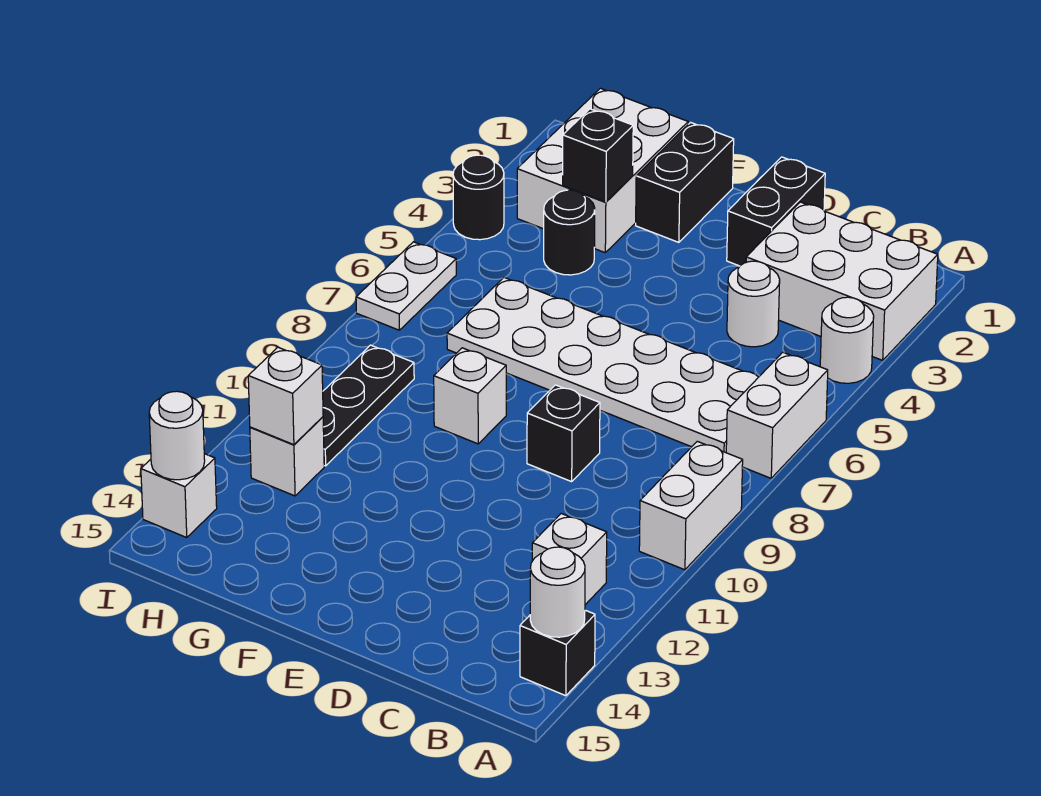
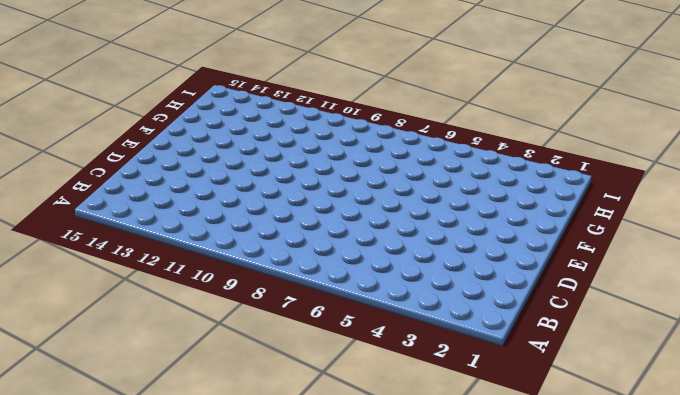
none -> white brick A2:C3 level 1
none -> white round brick A4 level 1
none -> white brick A6:A7 level 1

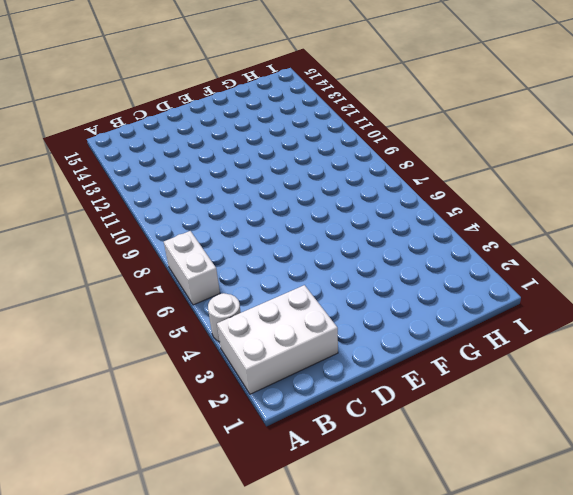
none -> white brick A9:A10 level 1
none -> black brick A14 level 1
none -> white plate B6:G7 level 1

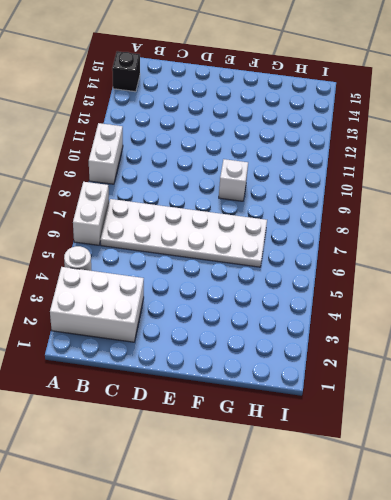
none -> white brick B12 level 1
none -> white round brick C4 level 1
none -> black brick D1:D2 level 1

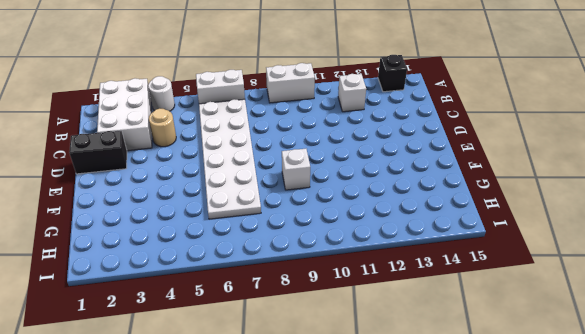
tan round brick C4 level 1 -> white round brick C4 level 1
none -> black brick D9 level 1
none -> black brick F1:F2 level 1
none -> white brick G1:H3 level 1

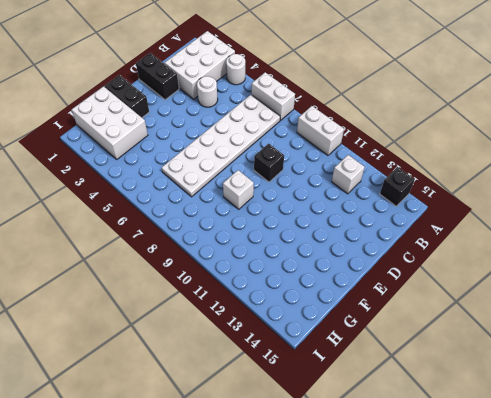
none -> black round brick G4 level 1
none -> black plate H9:H11 level 1
none -> white brick H12 level 1

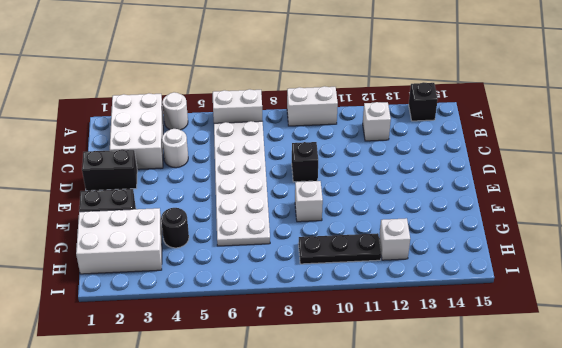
none -> black round brick I4 level 1
none -> white plate I6:I7 level 1
none -> white brick I14 level 1

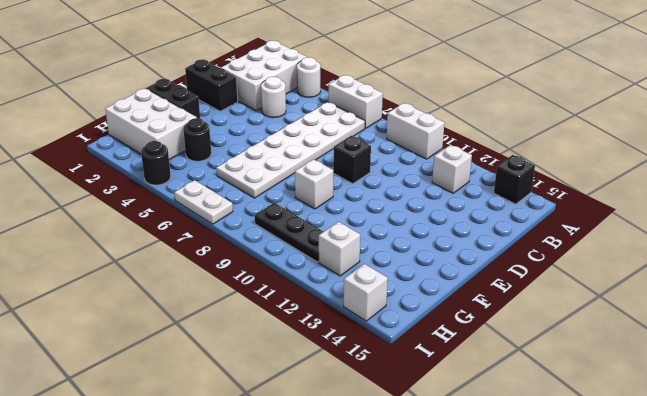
none -> white round brick A14 level 2
none -> black brick G3 level 2
none -> white brick H12 level 2

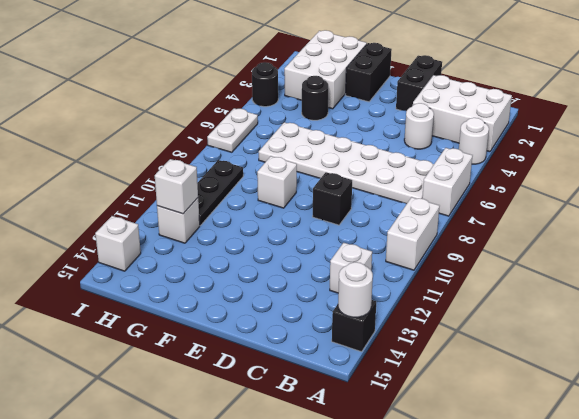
none -> black brick G3 level 2
none -> white round brick I14 level 2

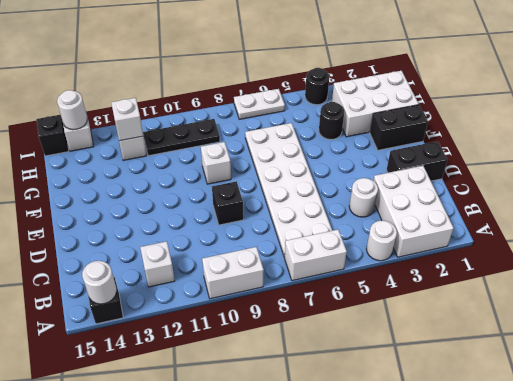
black brick I15 level 1 -> black brick G3 level 2

